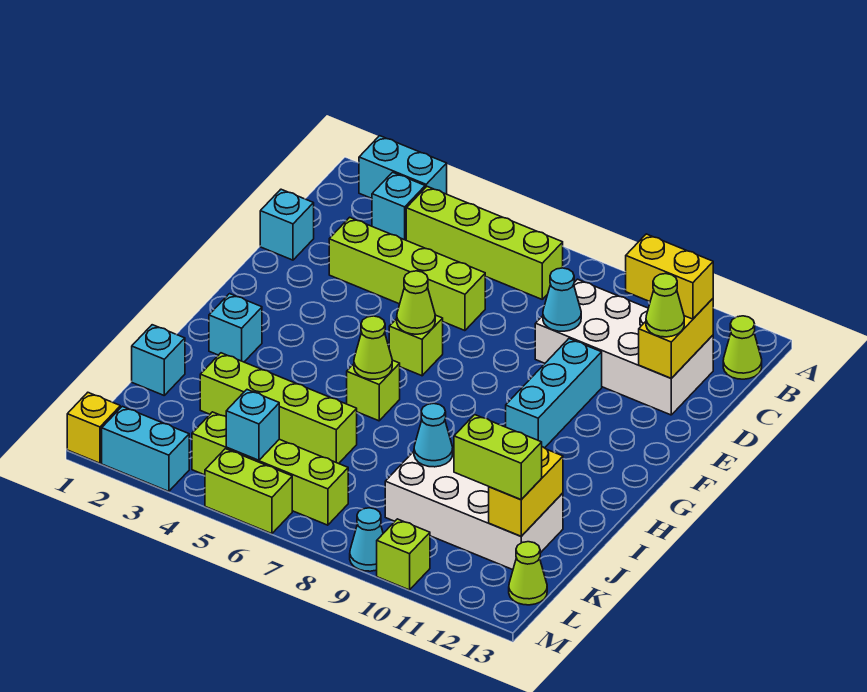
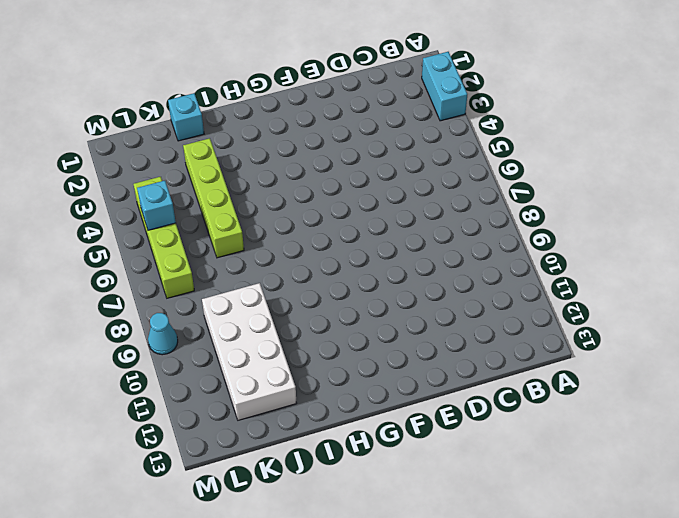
none -> cyan brick B3 level 1
none -> lime brick B4:B7 level 1
none -> lime cone B13 level 1
none -> white brick C9:D12 level 1

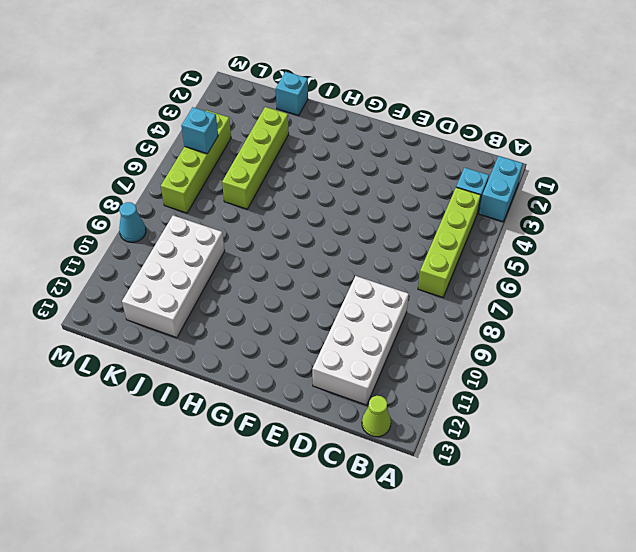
none -> cyan brick D1 level 1
none -> lime brick D3:D6 level 1
none -> cyan brick E10:G10 level 1
none -> lime brick F6 level 1

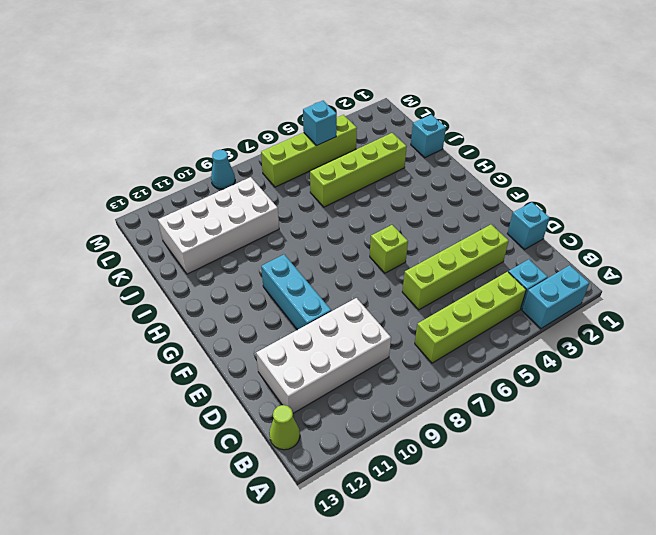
none -> cyan brick H2 level 1
none -> lime brick H6 level 1
none -> lime cone L13 level 1
none -> yellow brick M1 level 1

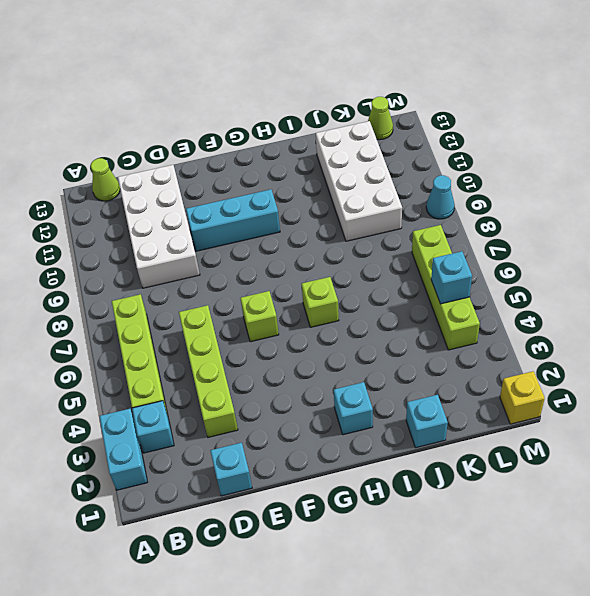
none -> lime brick J3:J6 level 1
none -> cyan brick M2:M3 level 1
none -> lime brick M5:M6 level 1
none -> lime brick M10 level 1

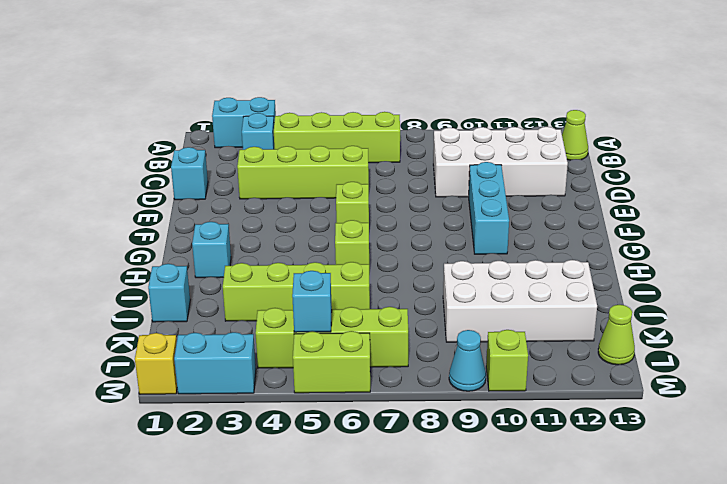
none -> yellow brick C12:D12 level 2
none -> cyan cone D9 level 2
none -> lime cone F6 level 2
none -> lime cone H6 level 2

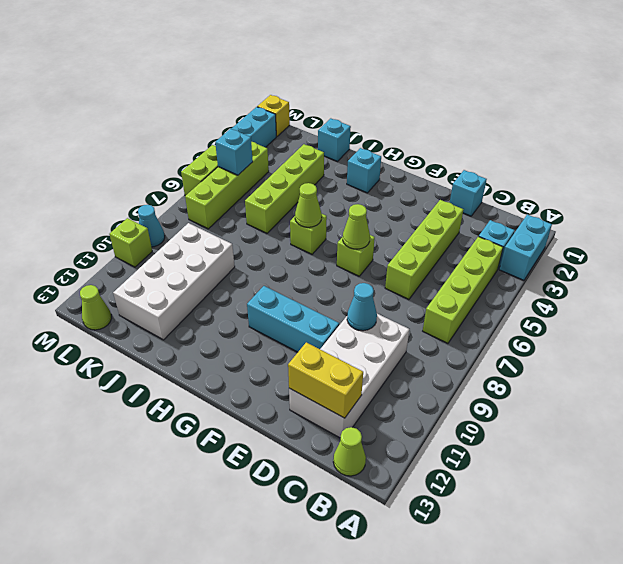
none -> cyan cone J9 level 2
none -> yellow brick J12:K12 level 2
none -> yellow brick C11:C12 level 3
none -> lime cone D12 level 3

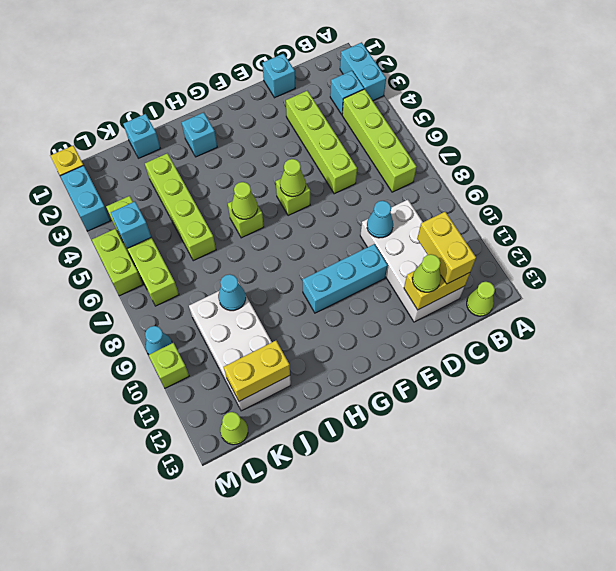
none -> lime brick K11:K12 level 3

